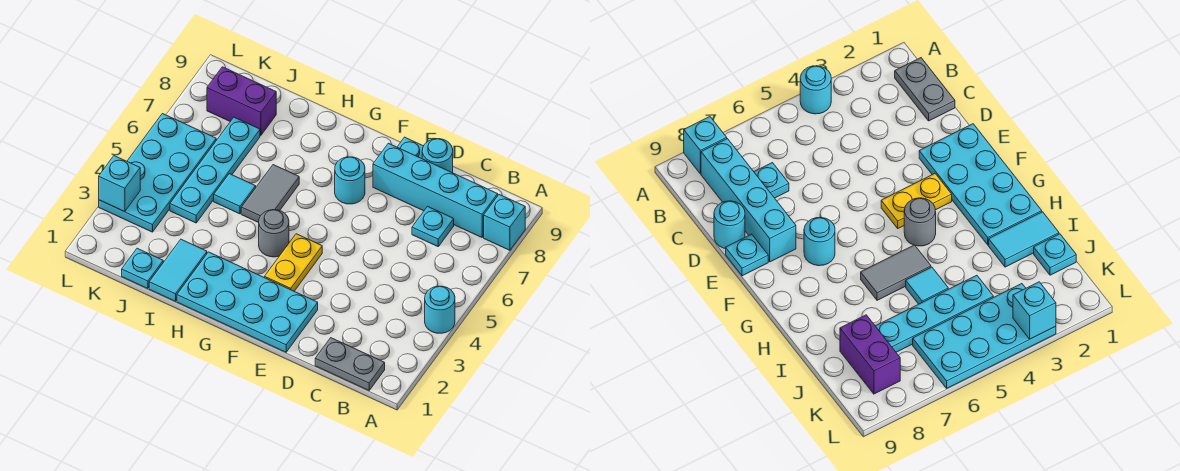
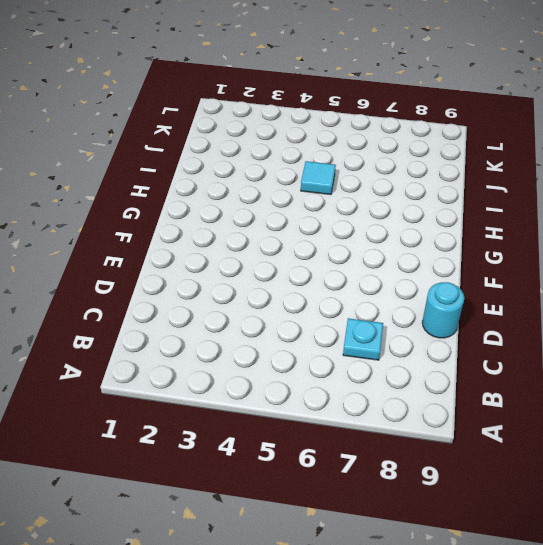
none -> cyan round brick A4 level 1
none -> cyan brick A8 level 1
none -> grey plate B1:C1 level 1

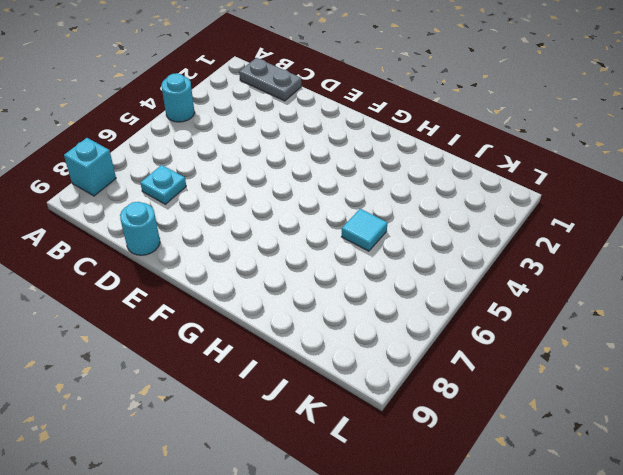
none -> cyan brick B8:E8 level 1
none -> cyan plate E1:H2 level 1
none -> cyan plate E9 level 1

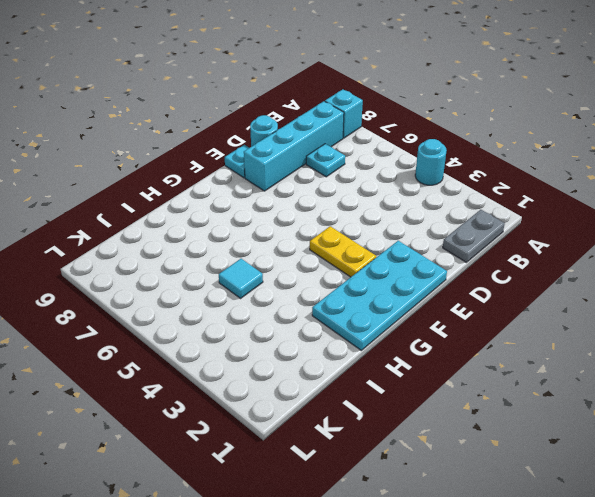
none -> cyan round brick F7 level 1
none -> grey round brick G4 level 1
none -> grey tile H5:H6 level 1

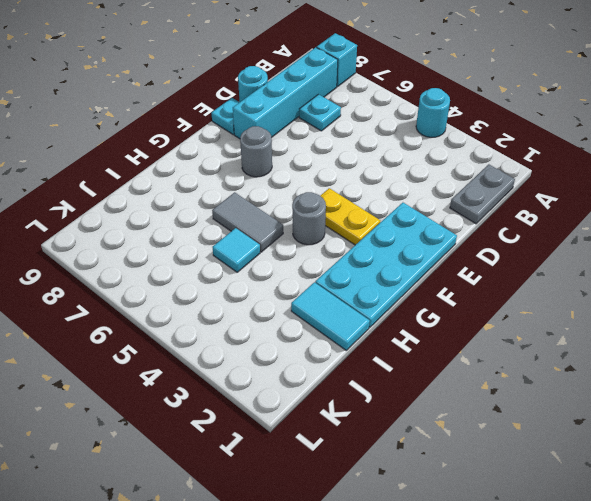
grey round brick F7 level 1 -> cyan round brick F7 level 1
none -> cyan plate J1 level 1
none -> cyan plate J4:J7 level 1
none -> purple brick J8:K8 level 1

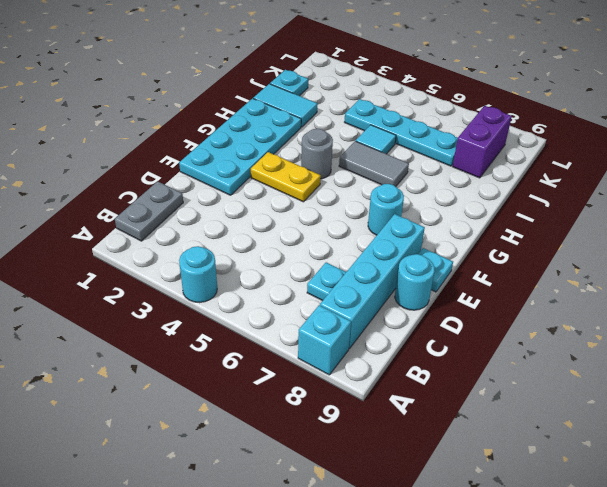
none -> cyan plate K3:L6 level 1
none -> cyan brick L3 level 2

